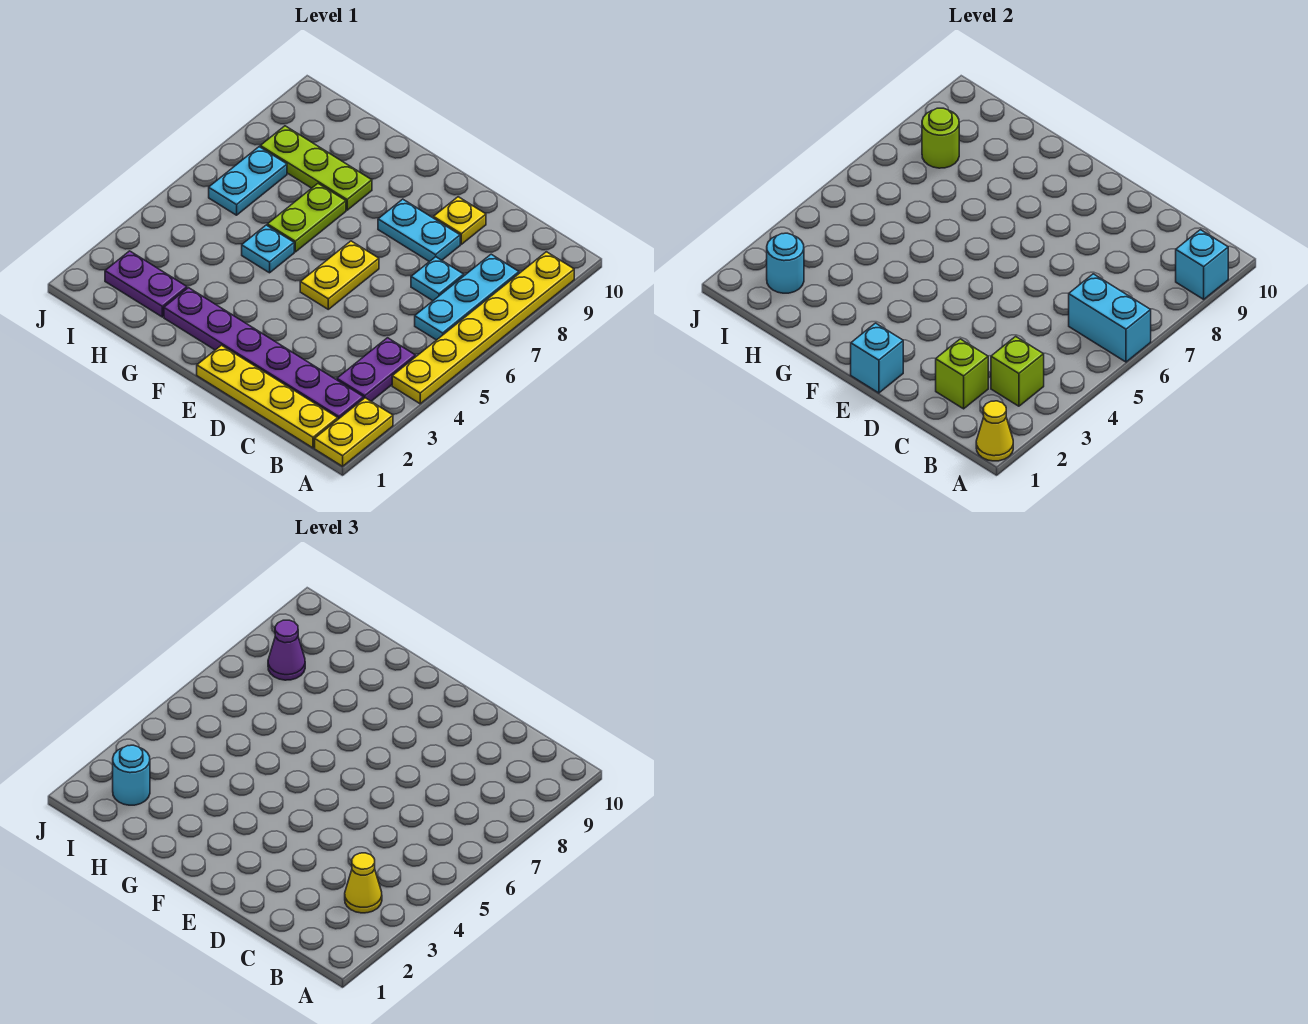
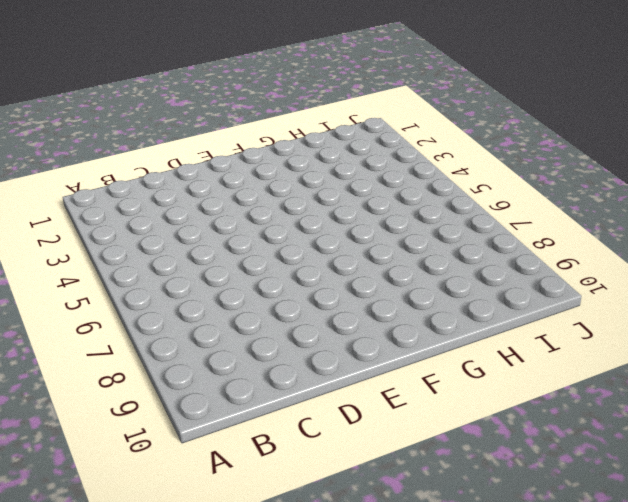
none -> yellow plate A1:A2 level 1
none -> yellow plate A4:A9 level 1
none -> yellow plate B1:E1 level 1

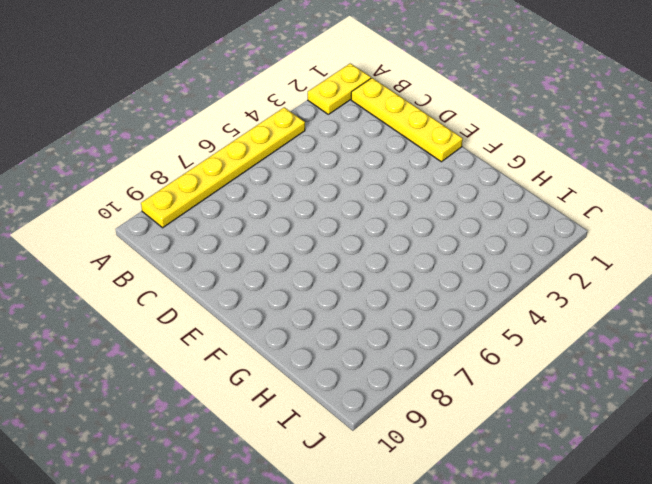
none -> purple plate B2:G2 level 1
none -> purple plate B3:B4 level 1
none -> cyan plate B6:B8 level 1

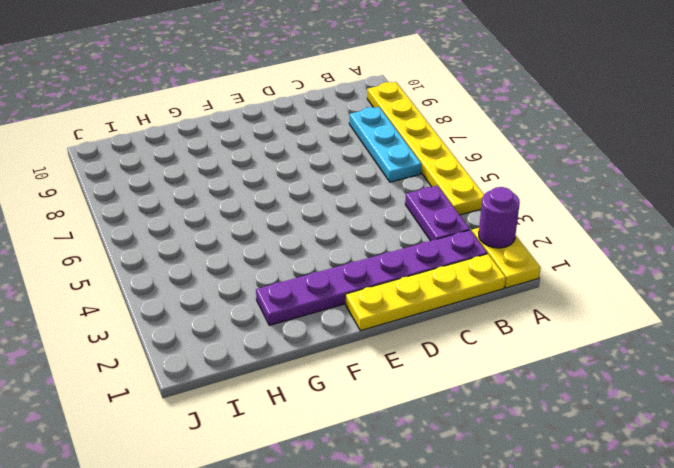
purple round brick A2 level 2 -> none
none -> cyan plate C7 level 1
none -> cyan plate D8:E8 level 1
none -> yellow plate D9 level 1

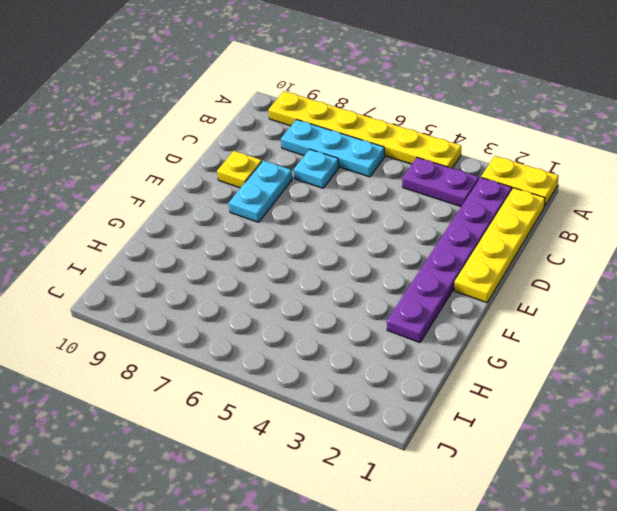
none -> yellow plate E5:E6 level 1
none -> cyan plate G5 level 1
none -> lime plate G6:G7 level 1

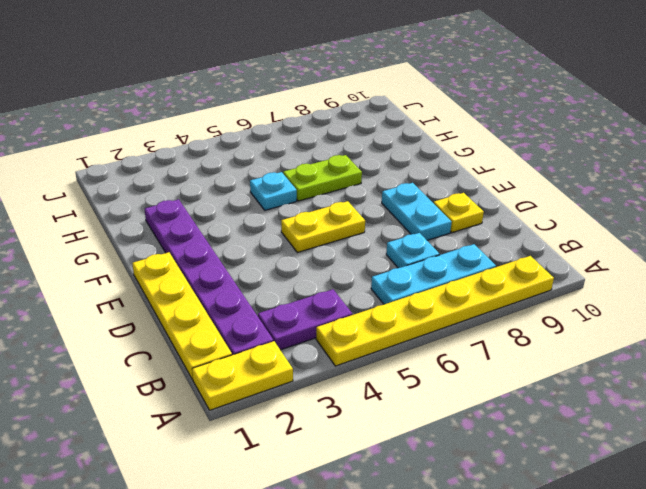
none -> lime plate G8:I8 level 1
none -> purple plate H2:I2 level 1
none -> cyan plate I6:I7 level 1

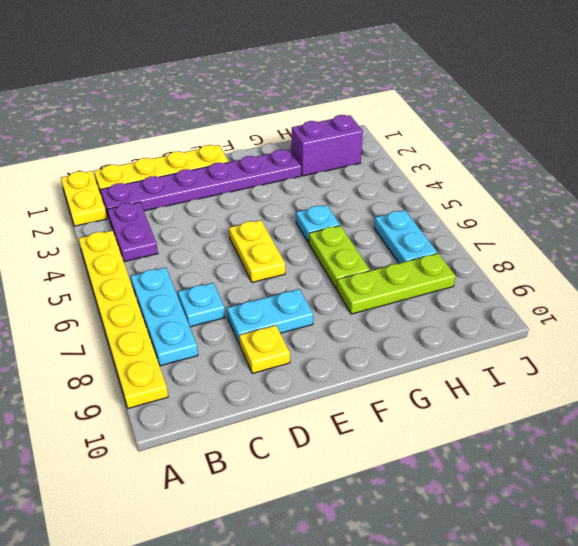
purple brick H2:I2 level 1 -> purple plate H2:I2 level 1
none -> yellow cone A1 level 2
none -> cyan brick A6:B6 level 2
none -> cyan brick A9 level 2

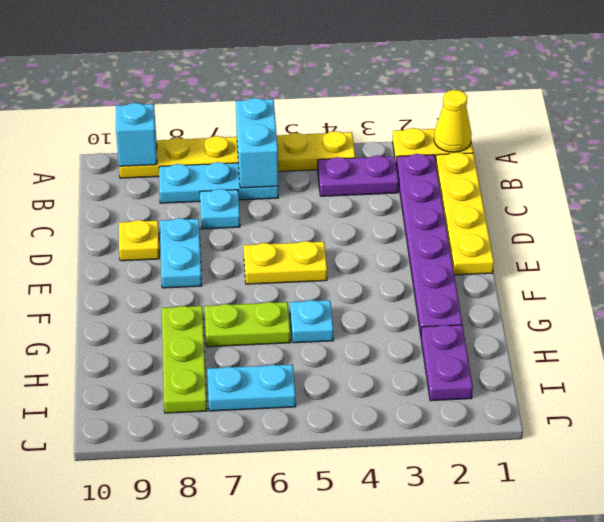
none -> lime brick B3 level 2
none -> lime brick C2 level 2
none -> cyan brick E1 level 2

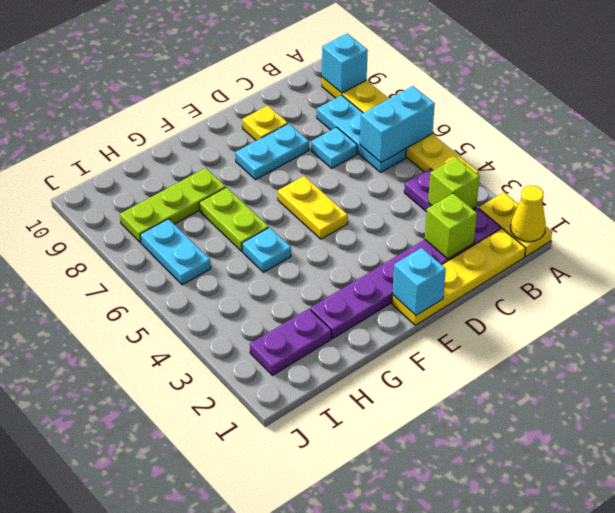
none -> cyan round brick I2 level 2
none -> lime round brick I8 level 2
none -> yellow cone B3 level 3

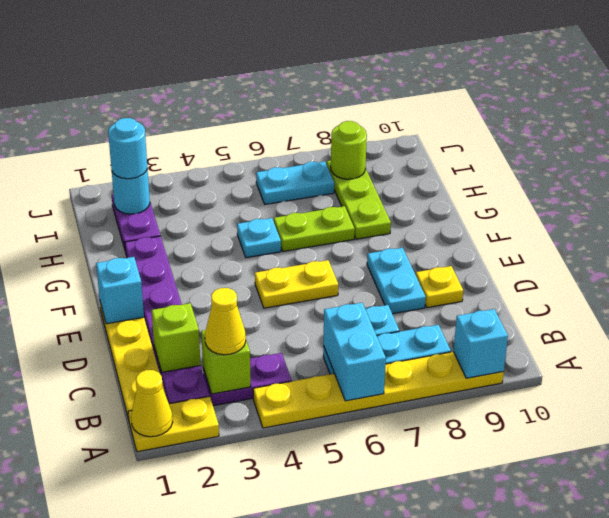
none -> purple cone I8 level 3

